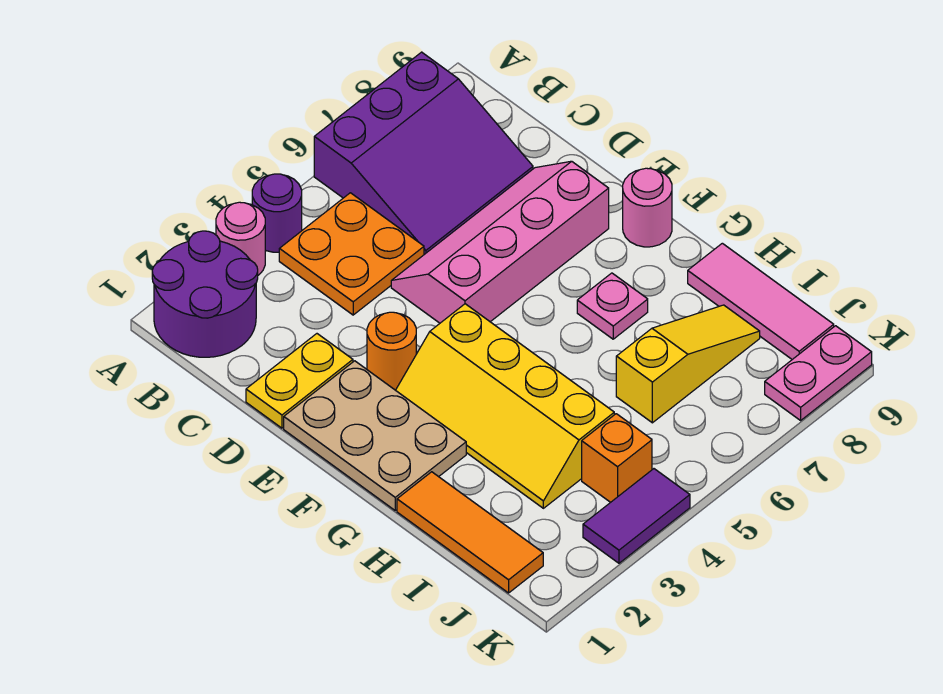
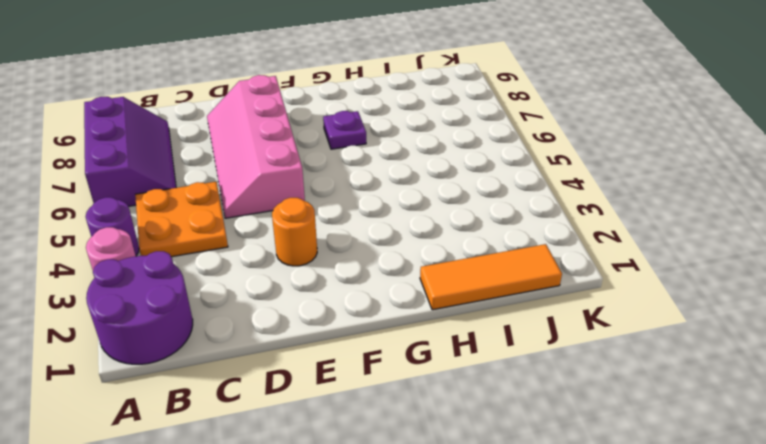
purple slope A6:B8 level 1 top A -> purple slope A6:C8 level 1 top A
purple plate G7 level 1 -> pink plate G7 level 1
none -> yellow plate D1:D2 level 1
none -> tan plate E1:G2 level 1
none -> yellow slope F3:I4 level 1 top 4

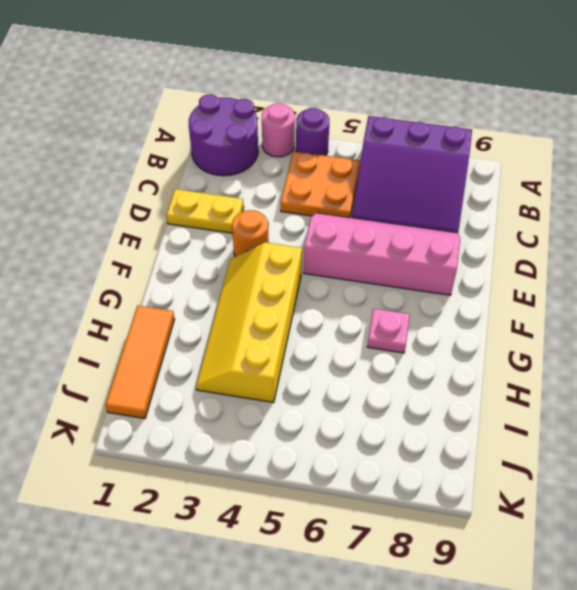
none -> tan plate E1:G2 level 1
none -> pink round brick F9 level 1
none -> pink tile H9:J9 level 1

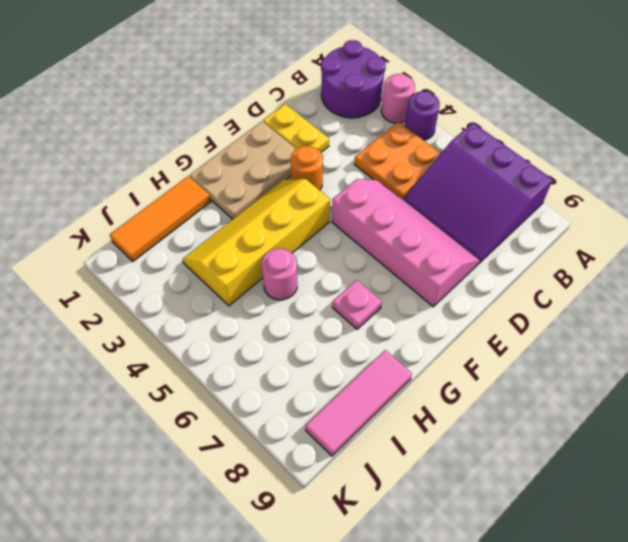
pink round brick H5 level 1 -> pink round brick F9 level 1
none -> yellow slope I6:I8 level 1 top 6
none -> orange brick J4 level 1
none -> purple tile K3:K4 level 1

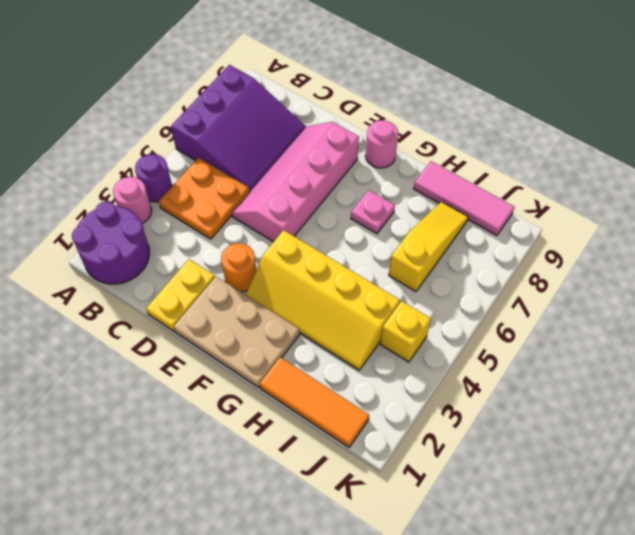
yellow brick J4 level 1 -> orange brick J4 level 1
none -> purple tile K3:K4 level 1
none -> pink plate K8:K9 level 1

